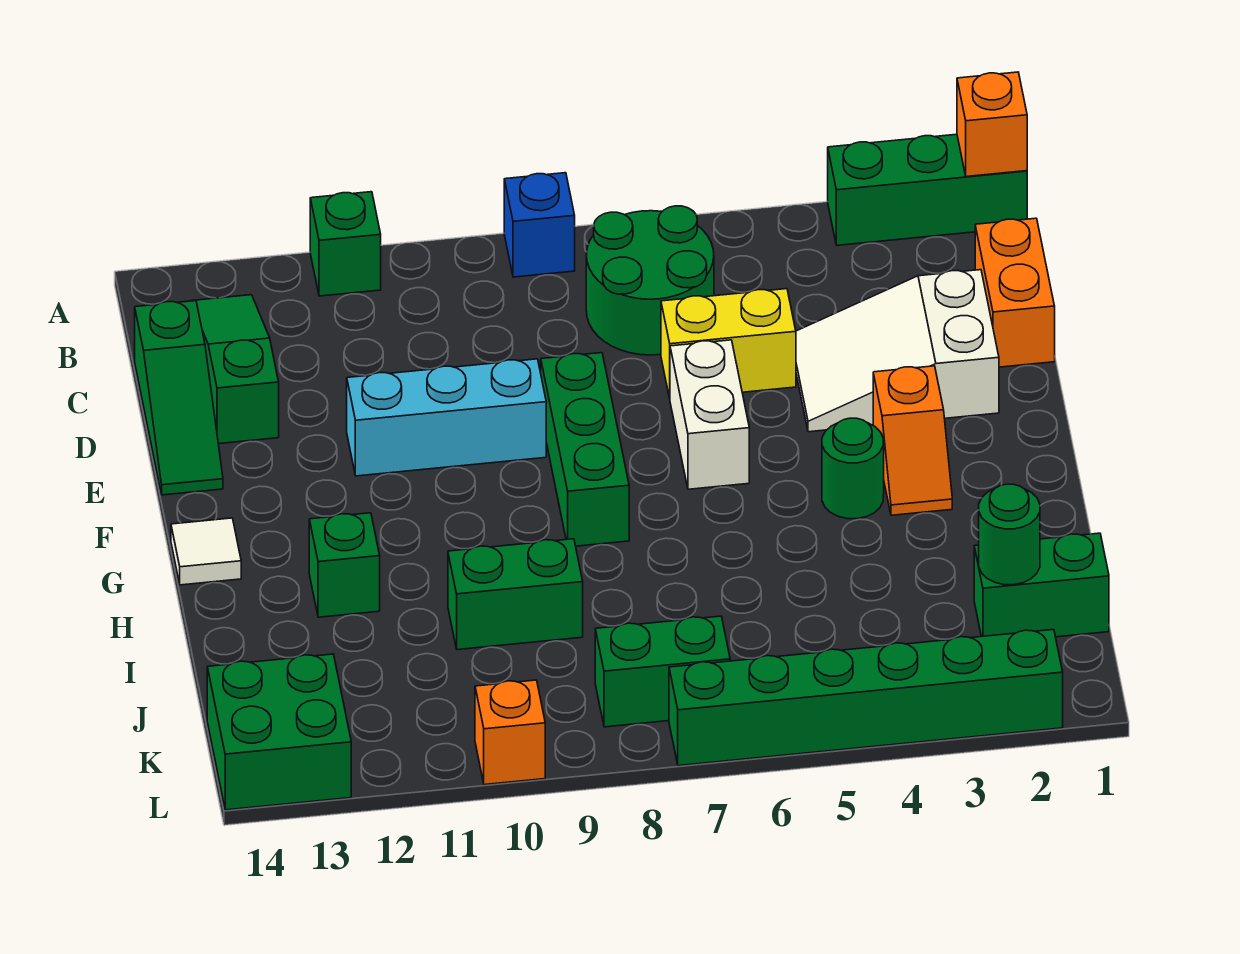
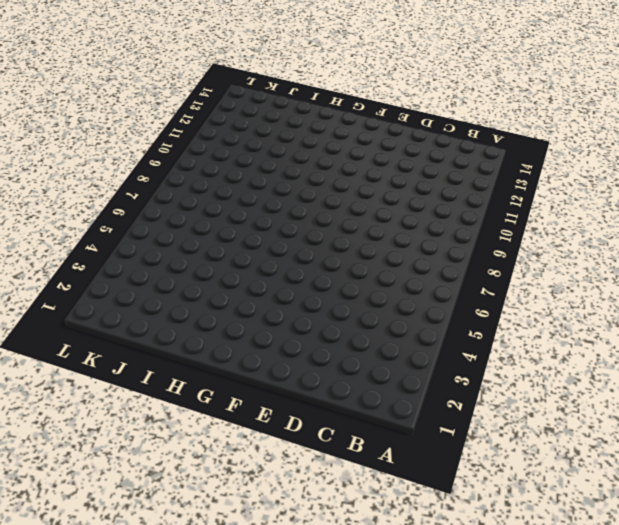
none -> green brick A1:A3 level 1
none -> blue brick A8 level 1
none -> green brick A11 level 1

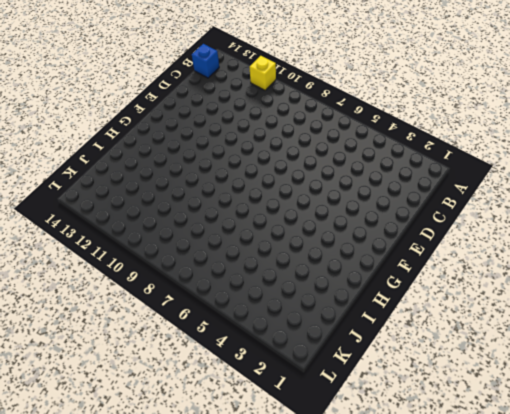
yellow brick A11 level 1 -> green brick A11 level 1
blue brick B14 level 1 -> blue brick A8 level 1
none -> green brick A1:A3 level 1
none -> green round brick B6:C7 level 1
none -> green slope B13:D13 level 1 top D

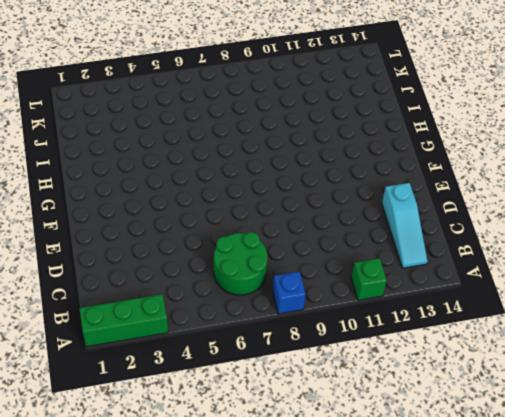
cyan slope B13:D13 level 1 top D -> green slope B13:D13 level 1 top D
none -> orange brick C1:D1 level 1
none -> green slope C14:E14 level 1 top C
none -> white slope D2:E4 level 1 top 2

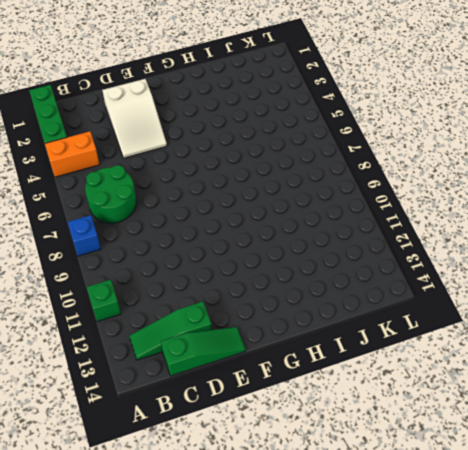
orange brick A4:B4 level 1 -> orange brick C1:D1 level 1
none -> yellow brick D5:D6 level 1
none -> white brick E6:F6 level 1
none -> green brick E8:G8 level 1

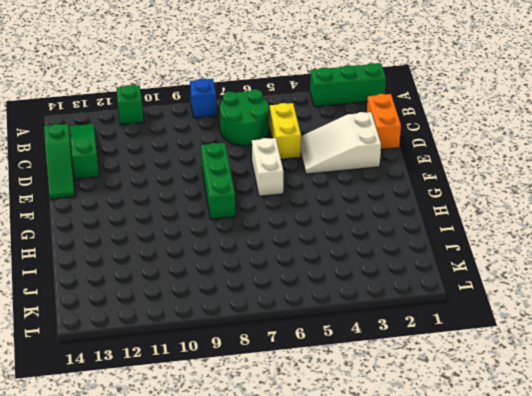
yellow brick C5:D5 level 1 -> yellow brick D5:D6 level 1
none -> cyan brick E9:E11 level 1
none -> orange slope F3:G3 level 1 top F
none -> green round brick G4 level 1

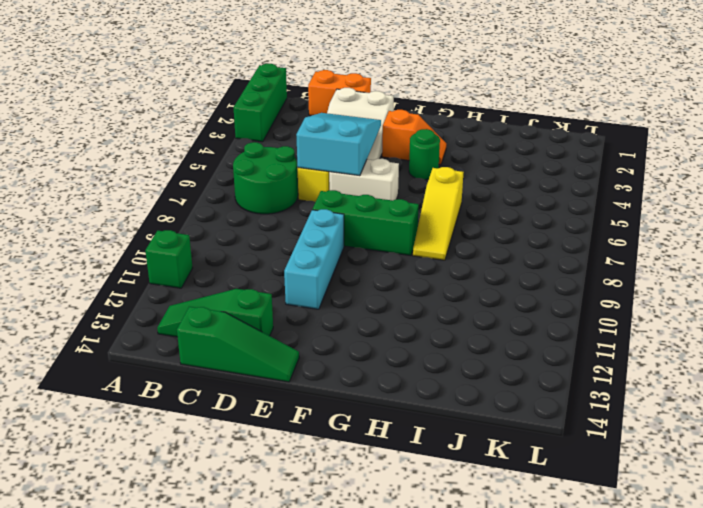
cyan slope D4:E6 level 2 top 6 -> none
yellow slope H6:H8 level 1 top 6 -> none
none -> blue brick A8 level 1
none -> white tile G14 level 1
none -> green brick H12 level 1

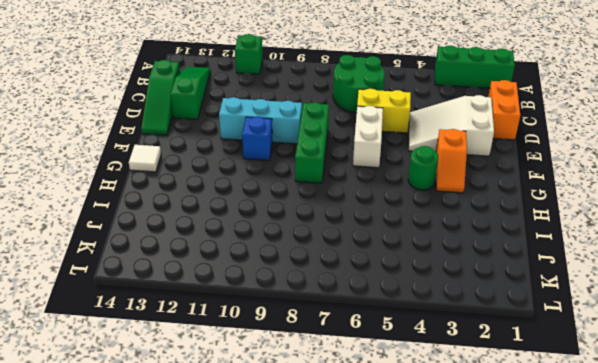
blue brick F10 level 1 -> blue brick A8 level 1
none -> green brick H12 level 1
none -> green brick I9:I10 level 1
none -> green brick J1:J2 level 1

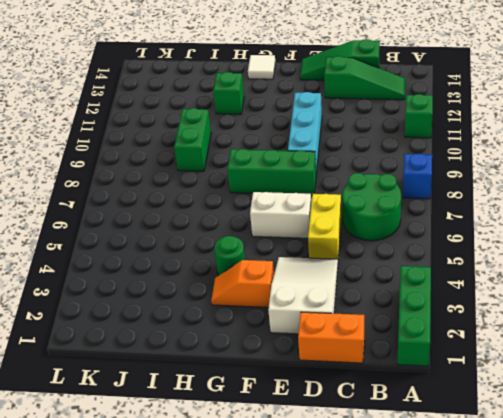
none -> green brick J1:J2 level 1
none -> green brick K7:K8 level 1
none -> green brick K13:L14 level 1

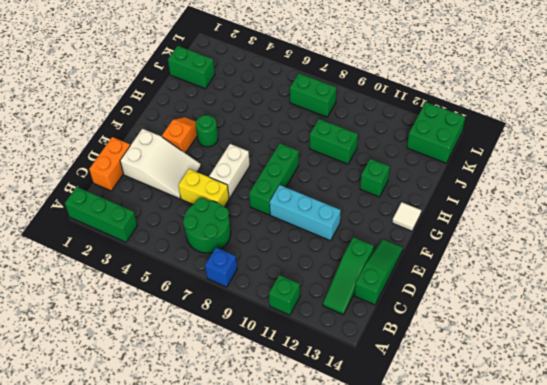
none -> green brick L2:L7 level 1
none -> orange brick L10 level 1
none -> orange brick A1 level 2

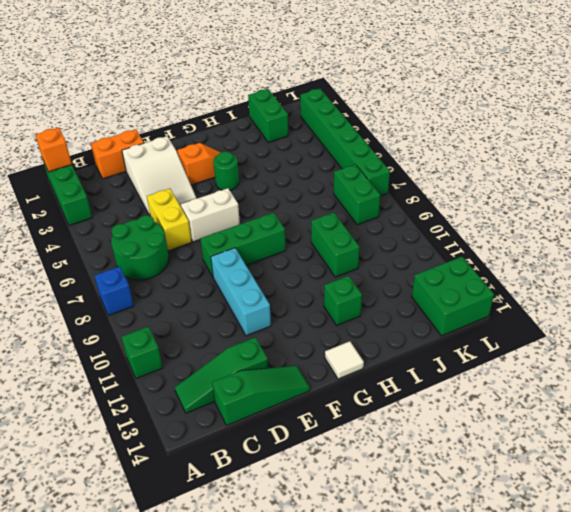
none -> orange brick L10 level 1
none -> green round brick J2 level 2

